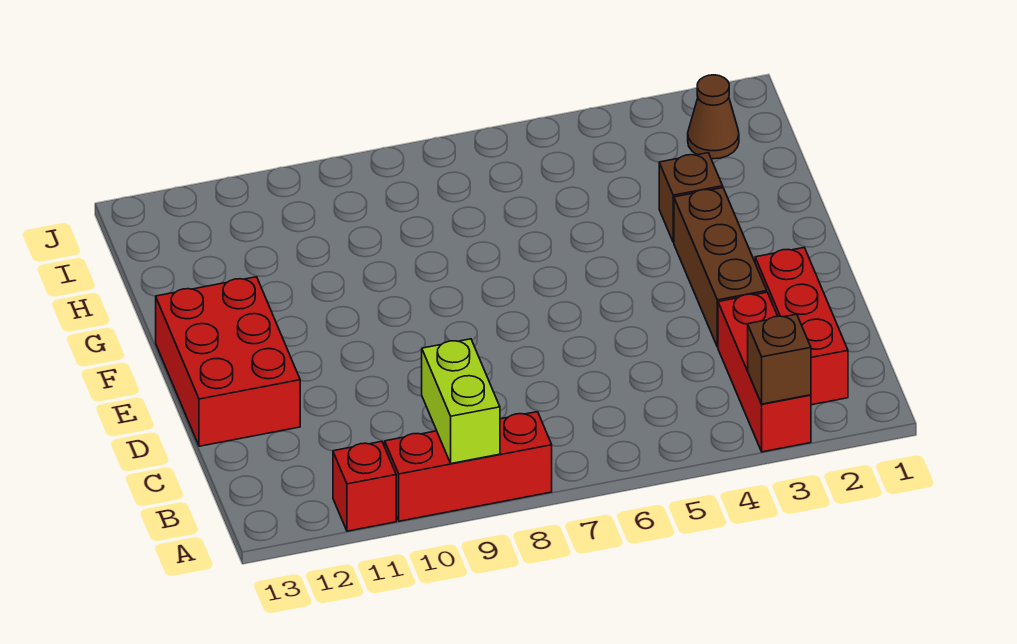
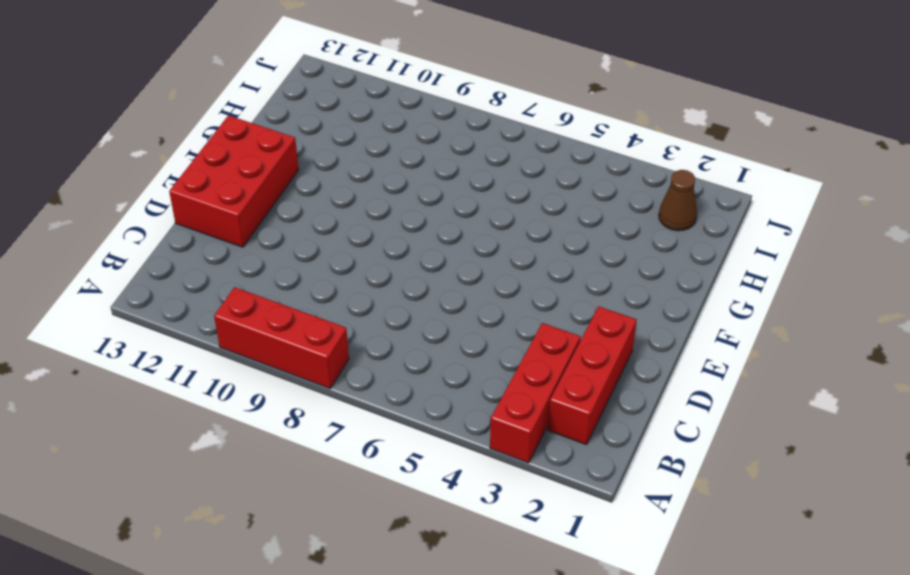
none -> red brick A11 level 1
none -> brown brick D3:F3 level 1

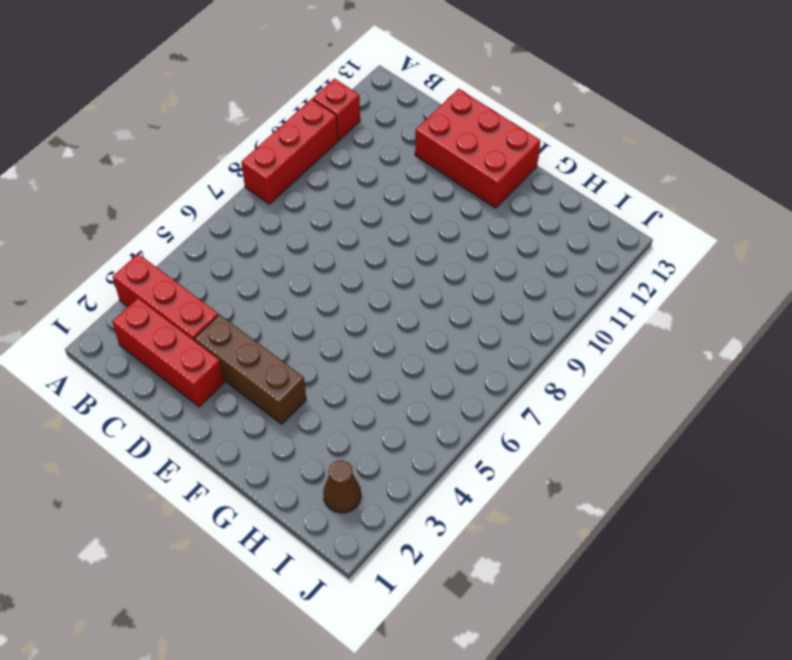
none -> brown brick G3 level 1
none -> brown brick A3 level 2

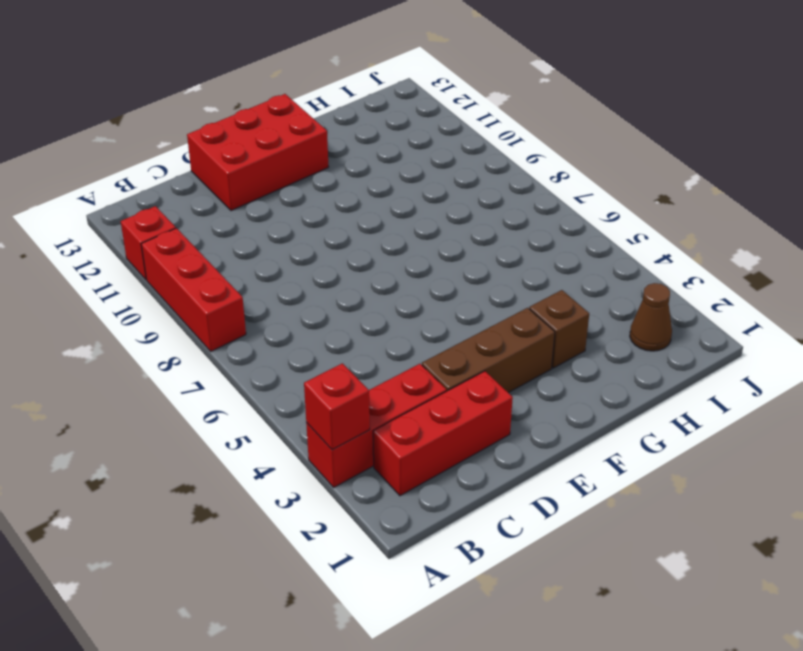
red brick A3 level 2 -> brown brick A3 level 2
none -> lime brick A9:B9 level 2

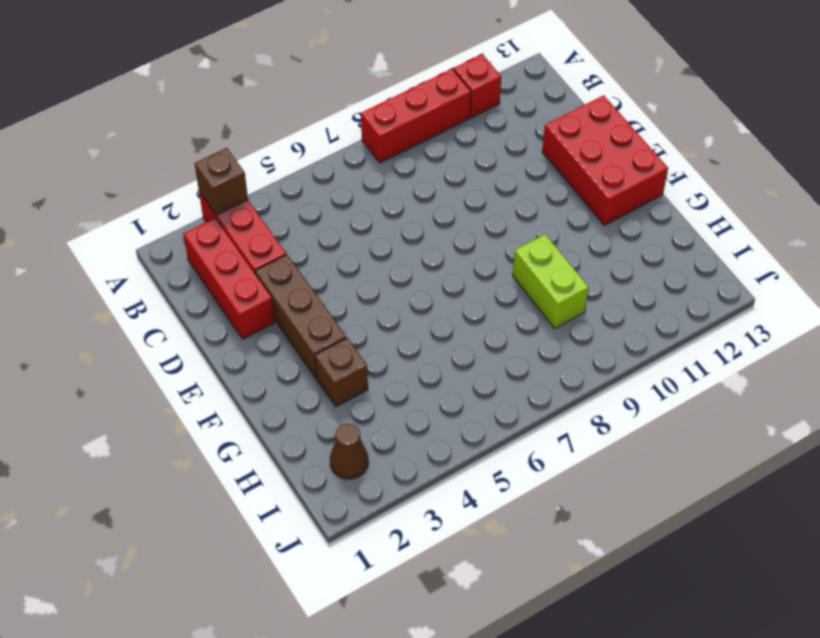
lime brick G9:H9 level 1 -> lime brick A9:B9 level 2

